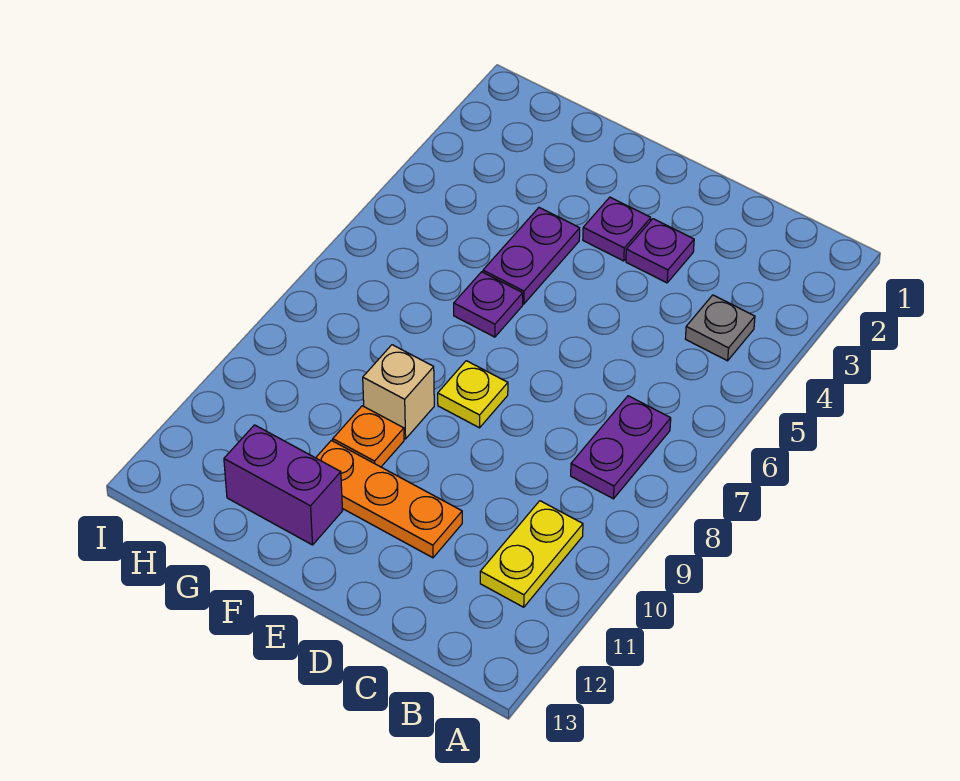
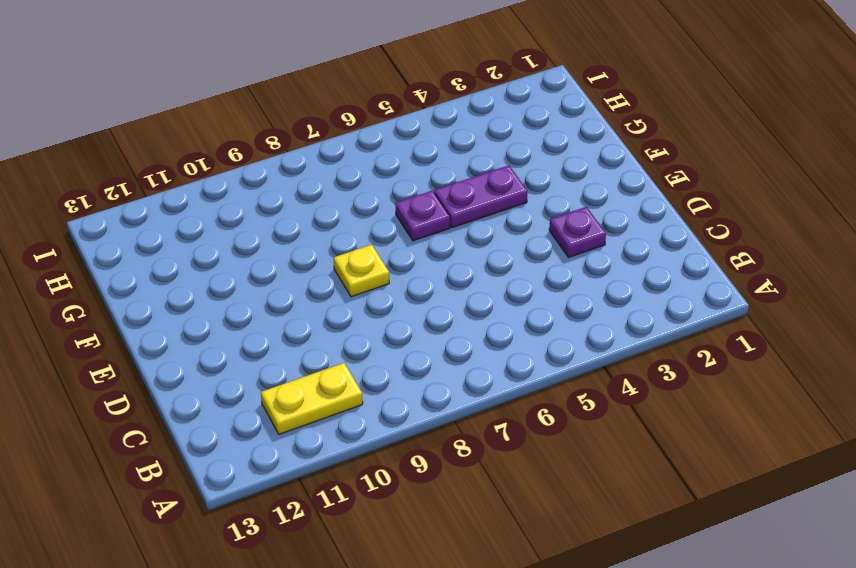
none -> grey plate B4 level 1
none -> purple plate B7:B8 level 1
none -> orange plate D11:F11 level 1

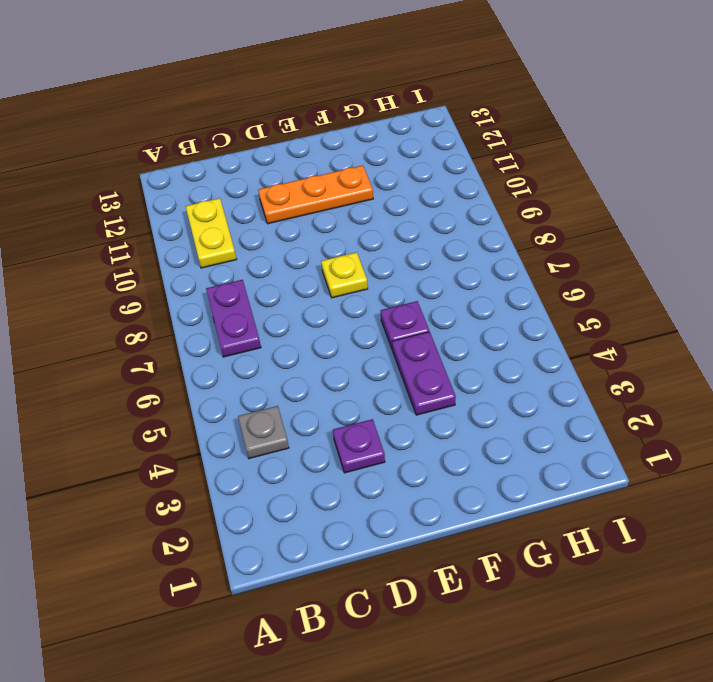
none -> purple plate E3 level 1
none -> tan brick F9 level 1
none -> orange plate F10 level 1

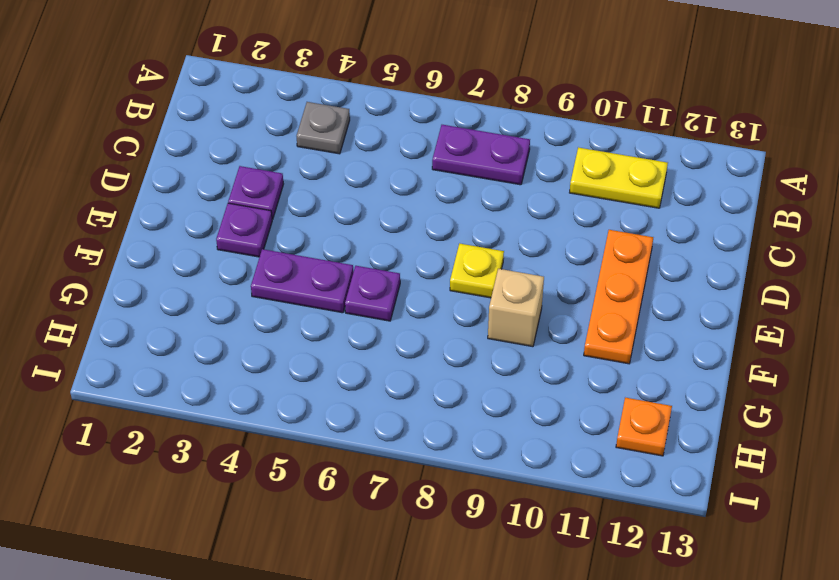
orange plate H12 level 1 -> orange plate F10 level 1
none -> purple brick F12:G12 level 1

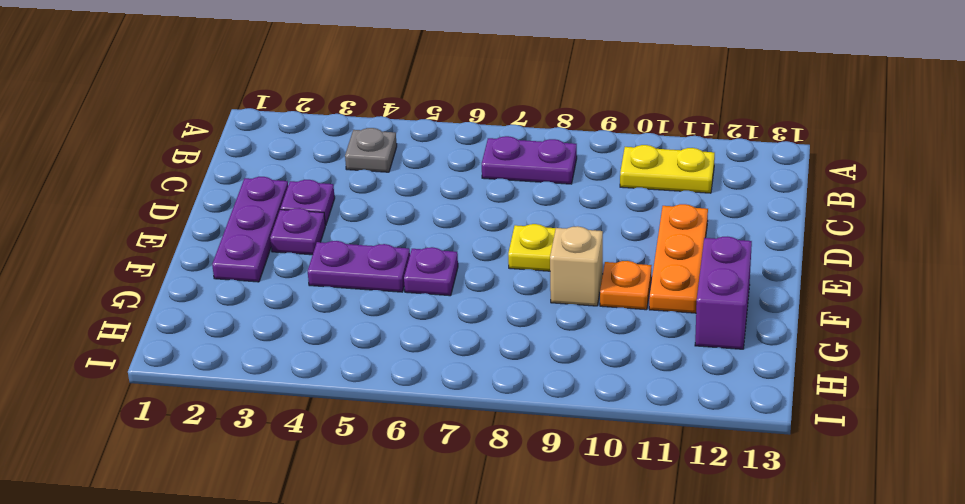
purple plate D2:F2 level 1 -> none

